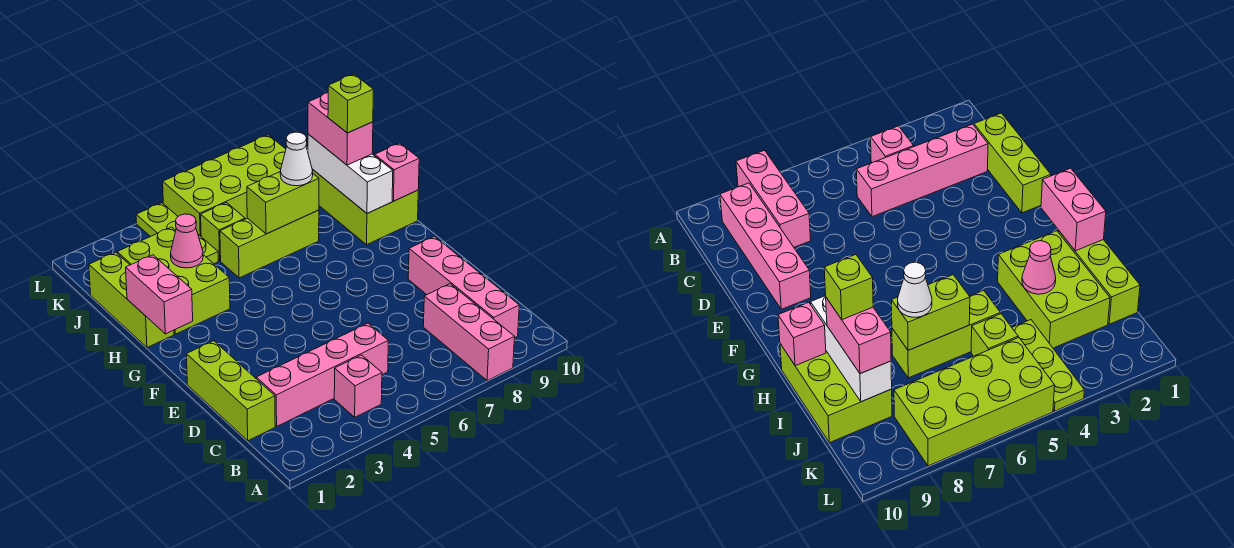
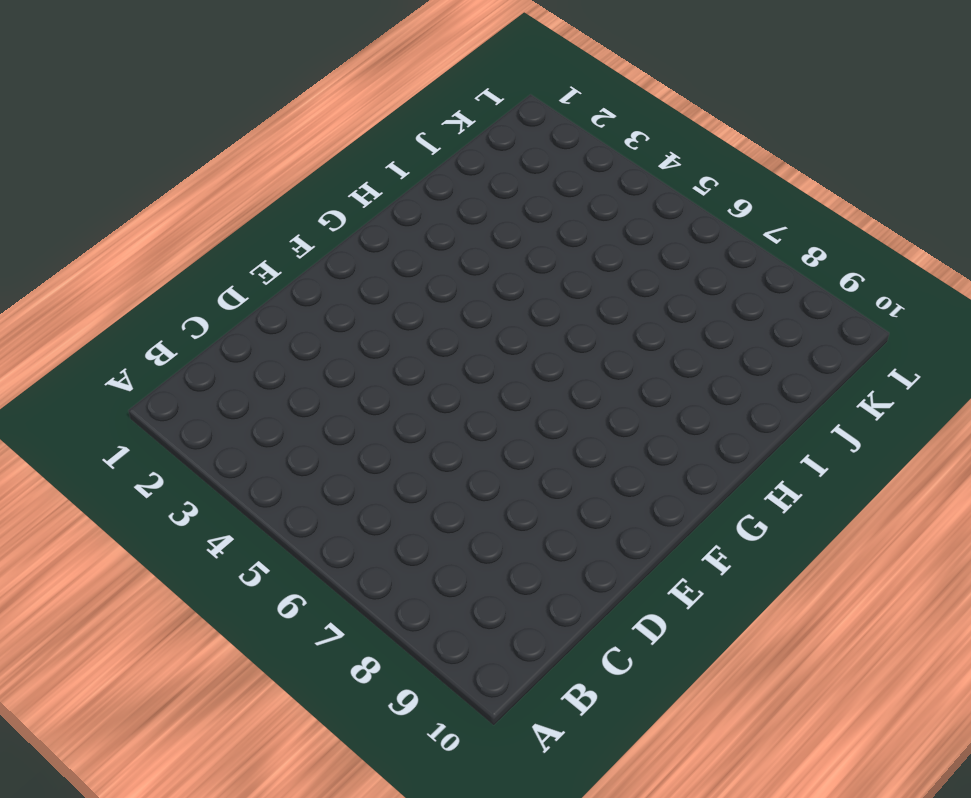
none -> pink brick A8:C8 level 1
none -> pink brick B4 level 1
none -> pink brick B9:E9 level 1

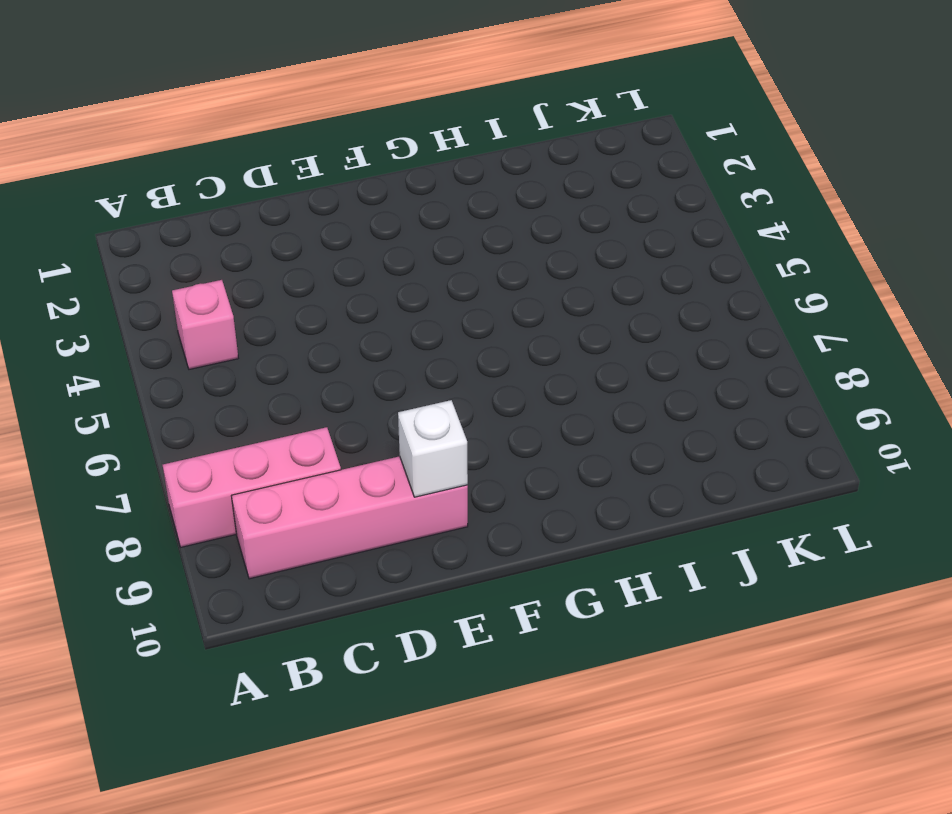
white brick E9 level 2 -> none
none -> lime brick C1:E1 level 1
none -> pink brick C2:C5 level 1
none -> lime brick H1:J1 level 1

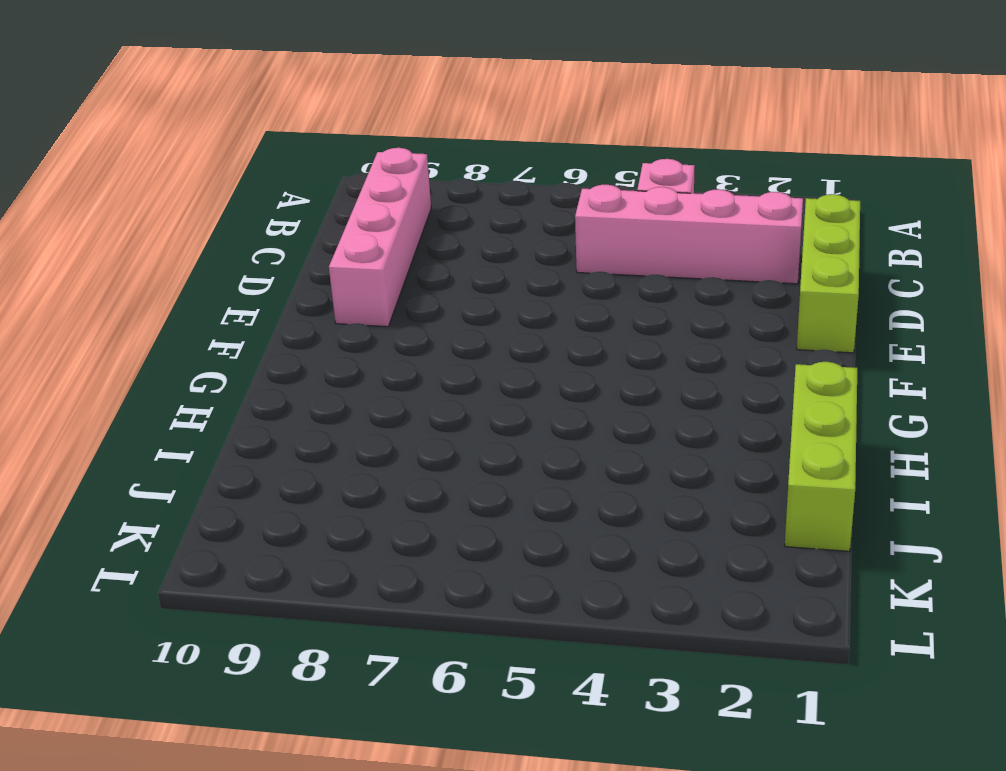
none -> pink brick A8:C8 level 1
none -> lime brick H2:J3 level 1
none -> lime brick H9:J10 level 1

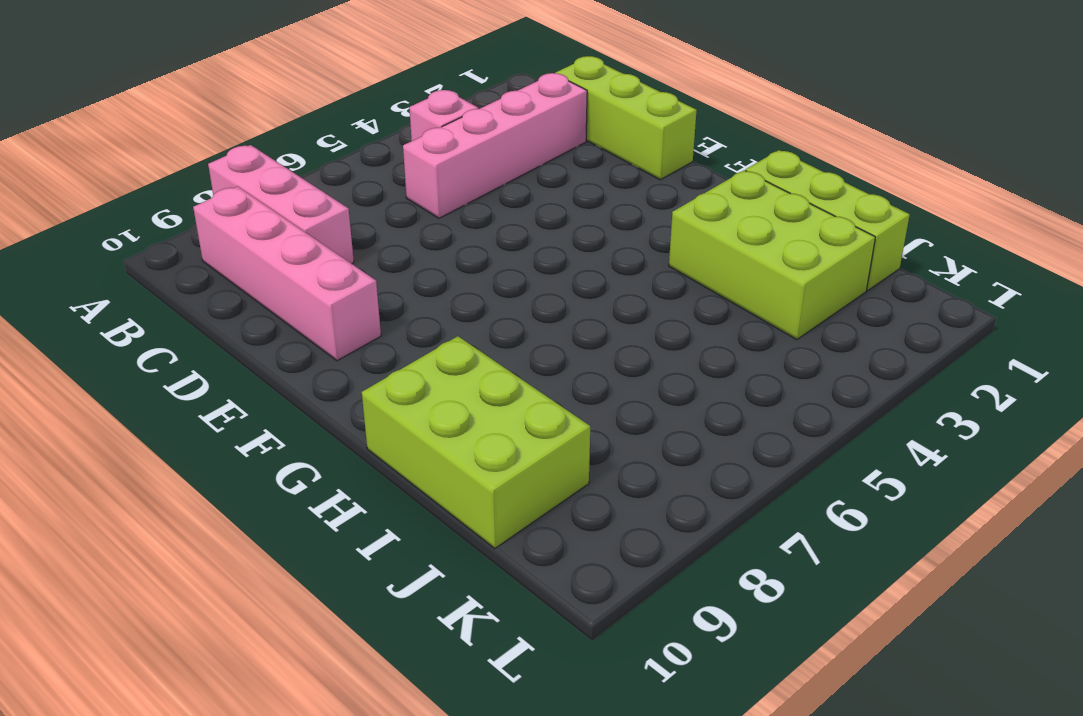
none -> lime brick I5:I7 level 1
none -> lime plate J4:L4 level 1
none -> lime brick J5 level 1

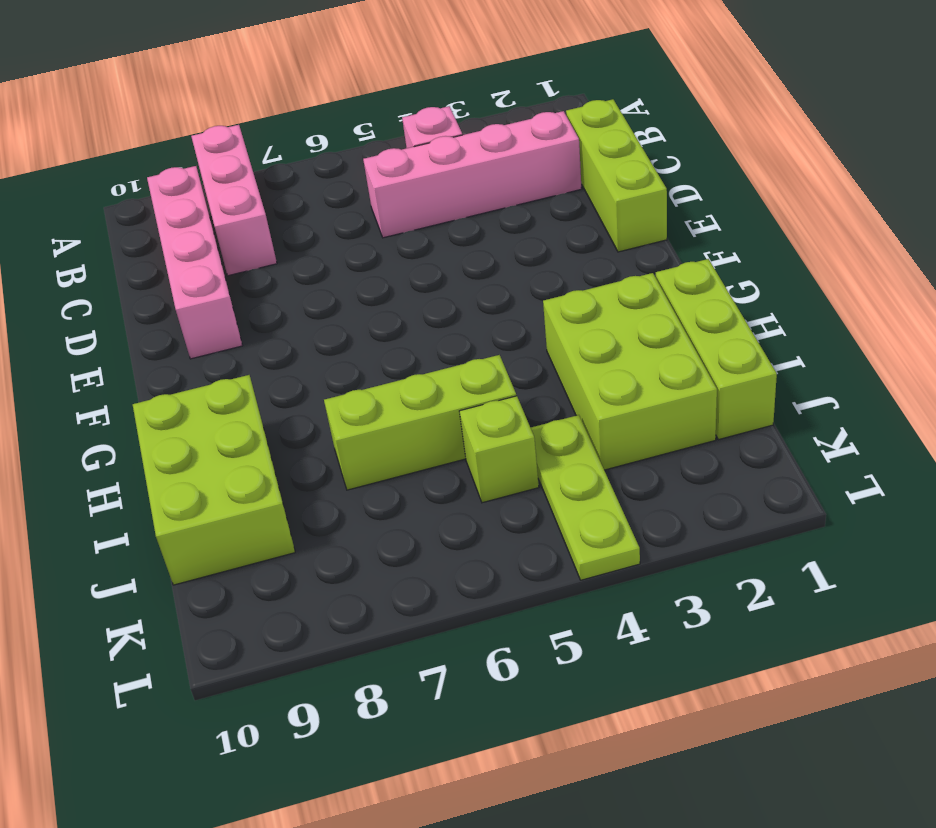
none -> lime brick K5:L8 level 1
none -> pink brick G1:H1 level 2
none -> white brick H9:J9 level 2

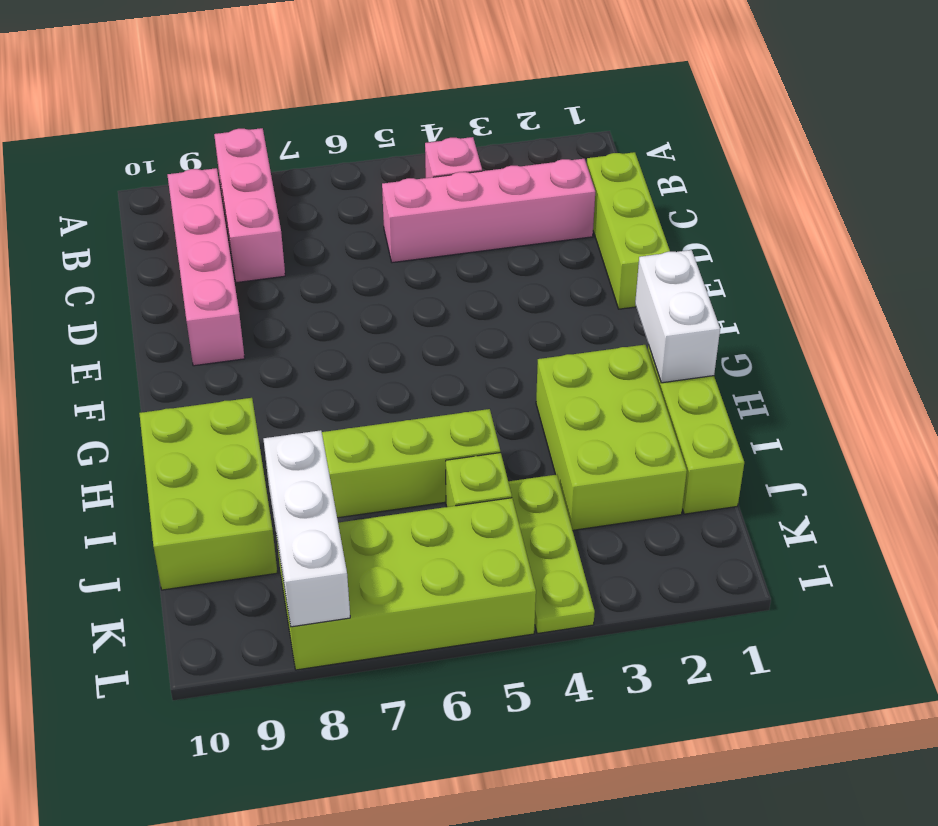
white brick G1:H1 level 2 -> pink brick G1:H1 level 2
white brick J8:L8 level 2 -> white brick H9:J9 level 2
none -> pink brick H10 level 2
none -> pink cone I3 level 2
none -> lime brick I6:I7 level 2

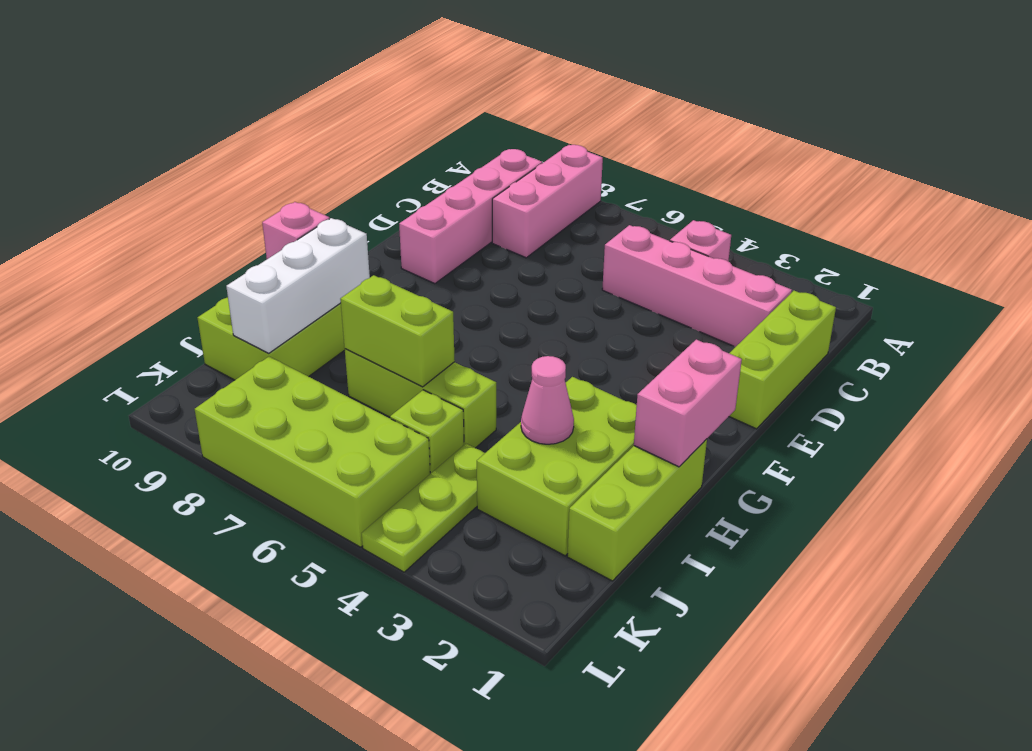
none -> white cone I7 level 3
none -> pink brick I9:J9 level 3
none -> lime brick I9 level 4

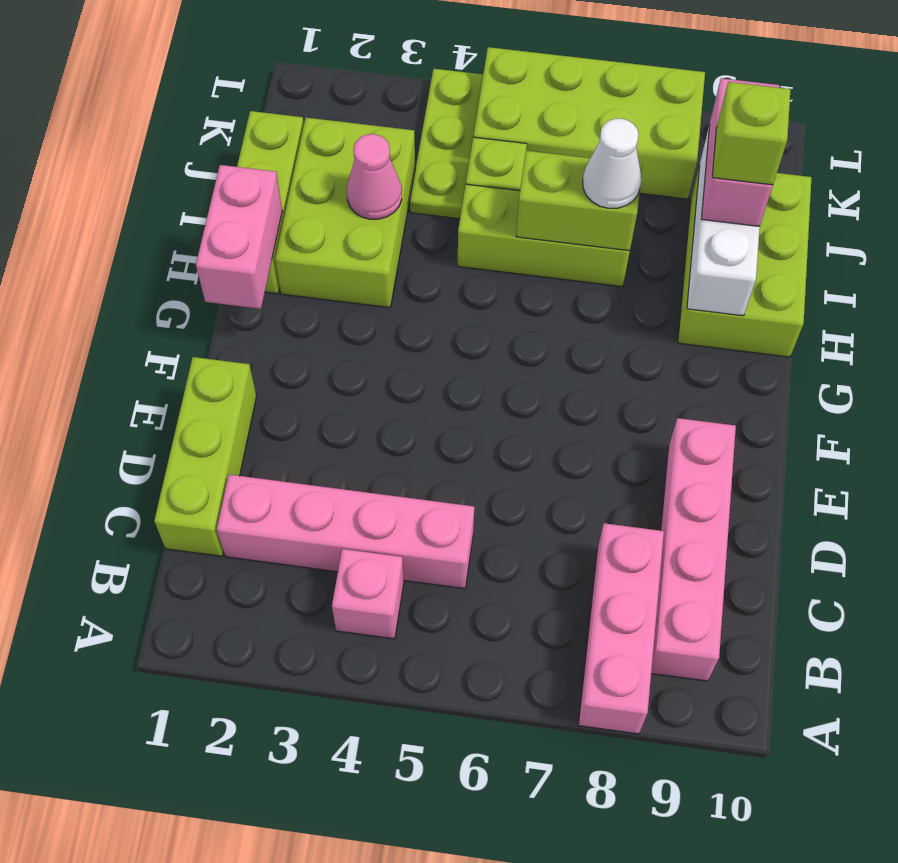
none -> pink brick H10 level 2

